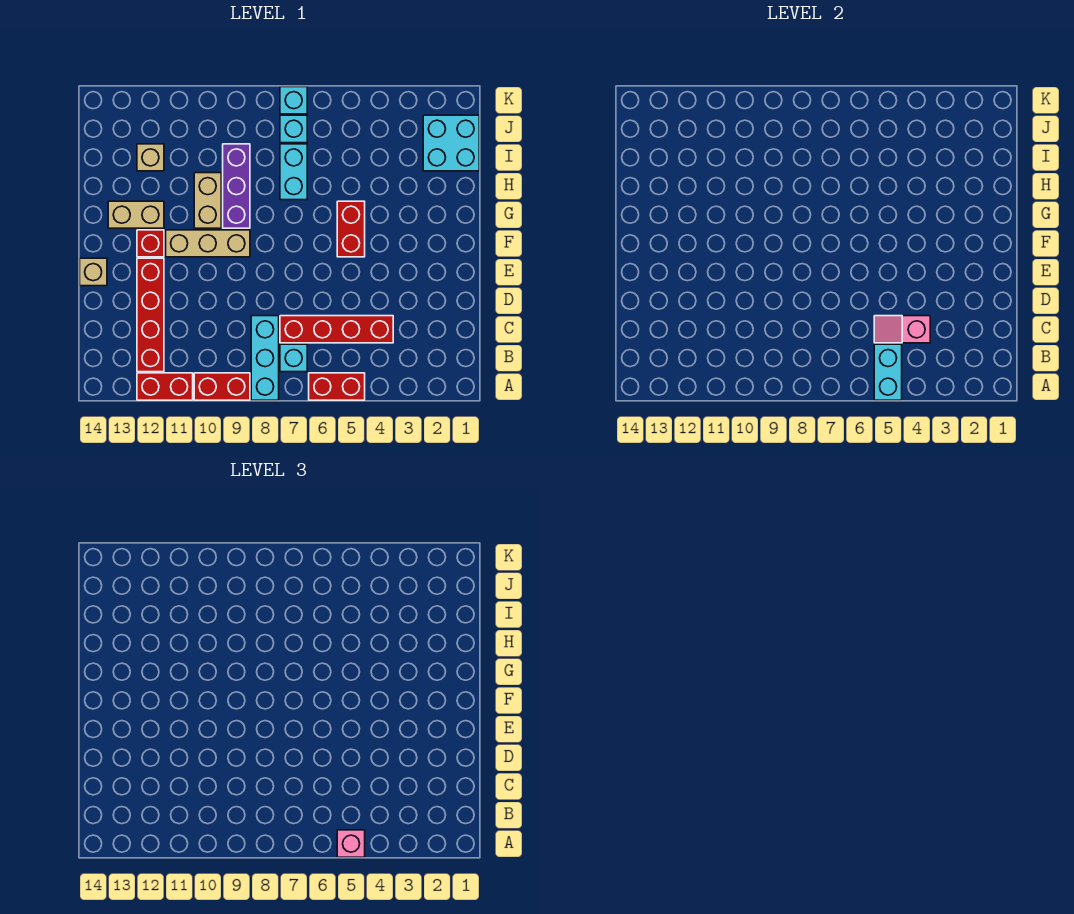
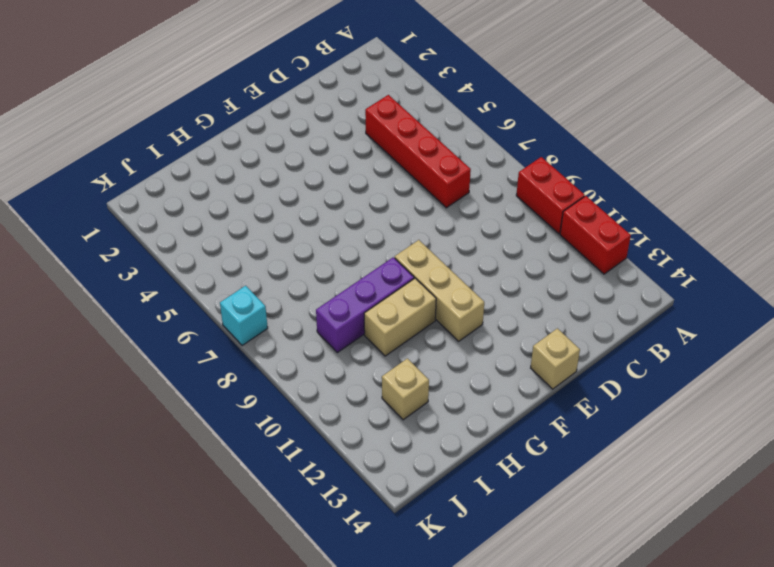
none -> red brick A5:A6 level 1
none -> cyan brick A8:C8 level 1
none -> cyan brick B7 level 1

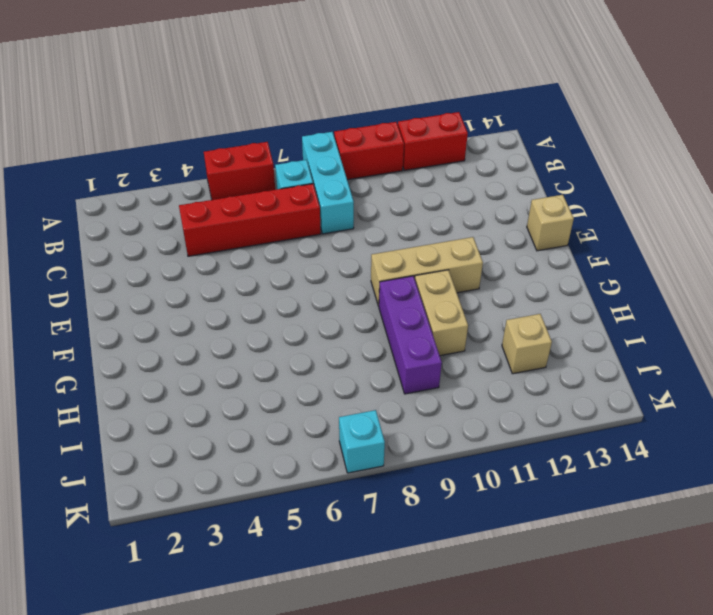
none -> red brick B12:E12 level 1
none -> red brick F5:G5 level 1
none -> red brick F12 level 1

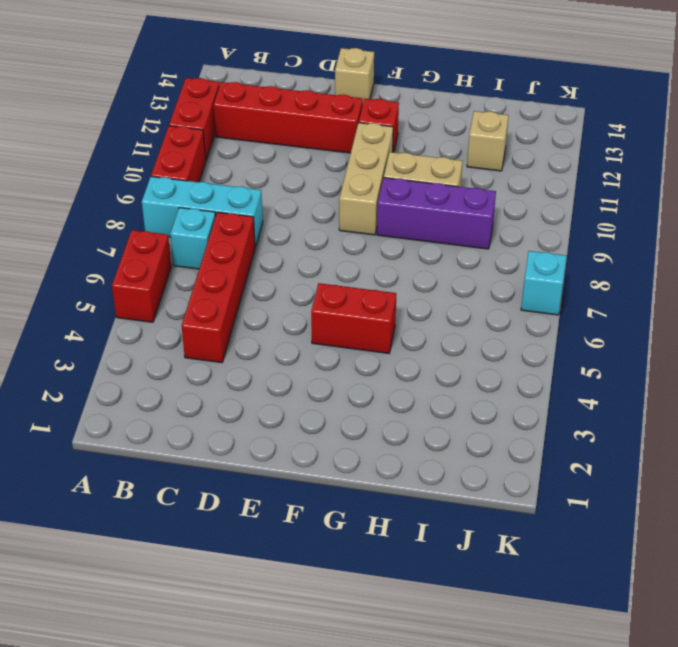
none -> tan brick G12:G13 level 1
none -> cyan brick H7:I7 level 1
none -> cyan brick I1:J2 level 1

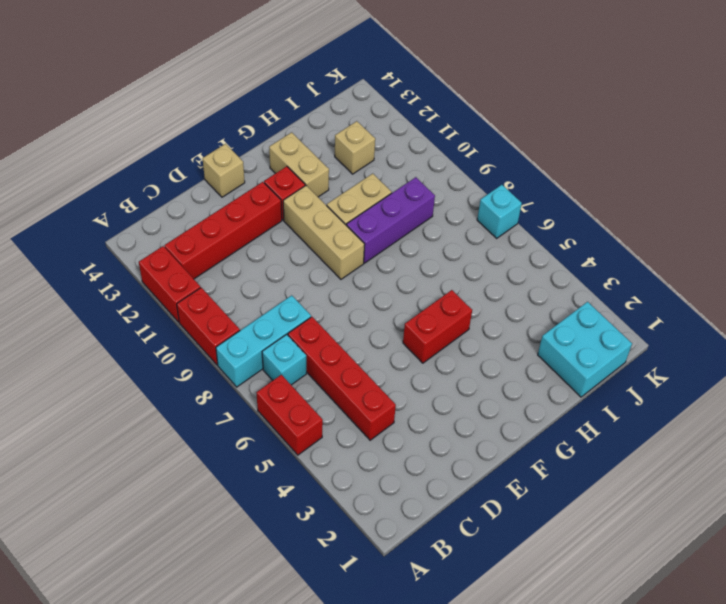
none -> cyan brick H7:I7 level 1
none -> cyan brick J7 level 1
none -> cyan brick A5:B5 level 2

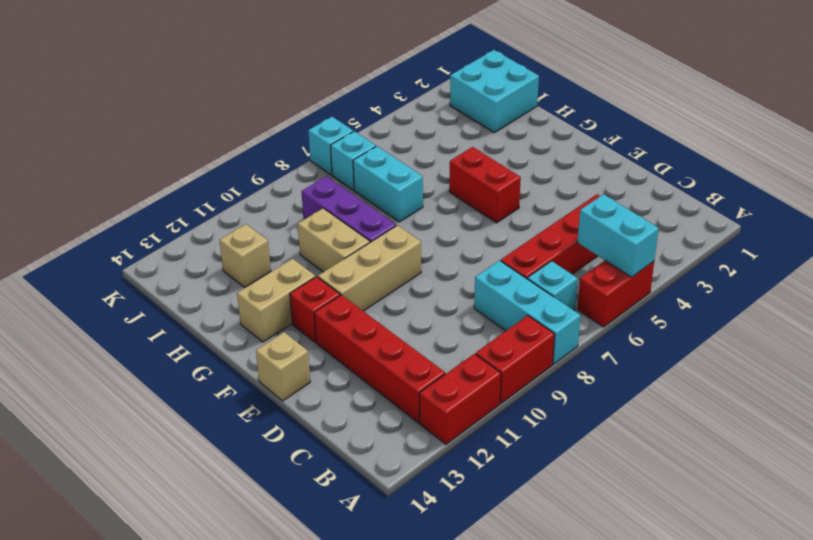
none -> pink slope C4:C5 level 2 top 4
none -> pink brick A5 level 3

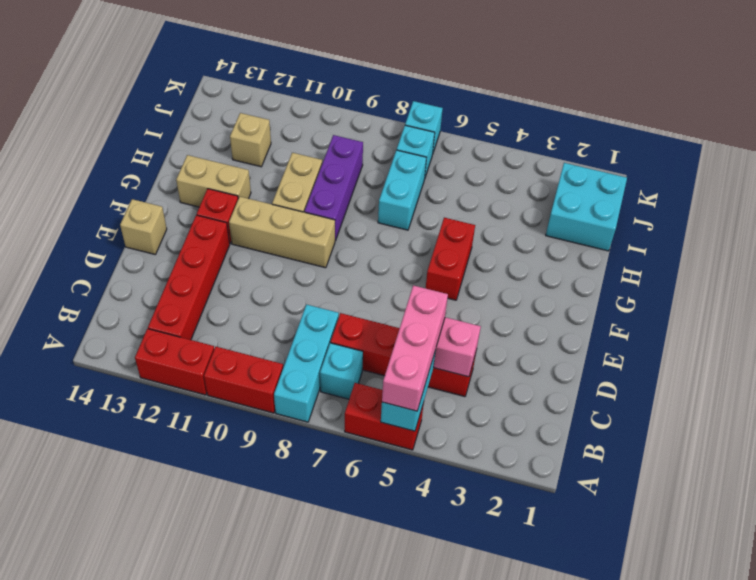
pink brick A5:C5 level 3 -> pink brick A5 level 3

